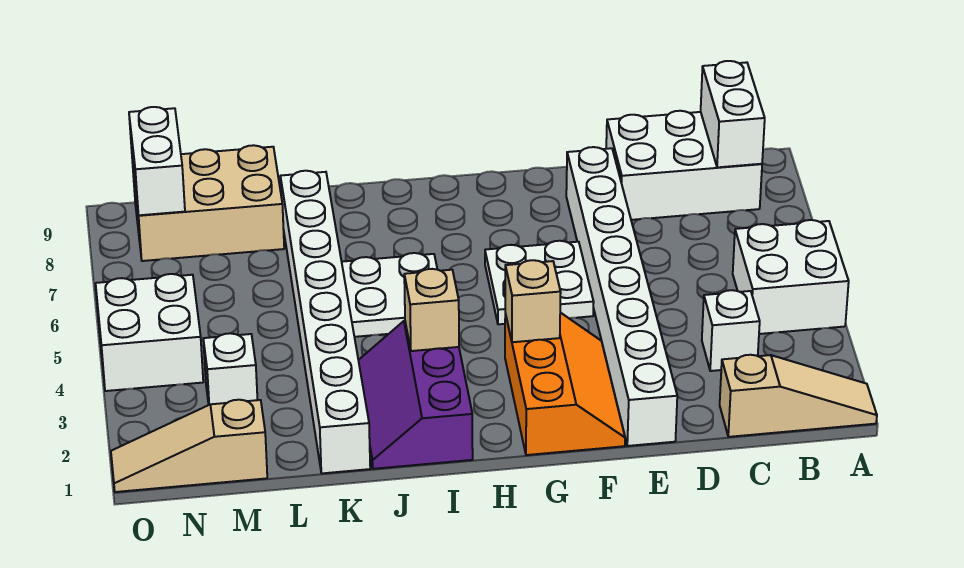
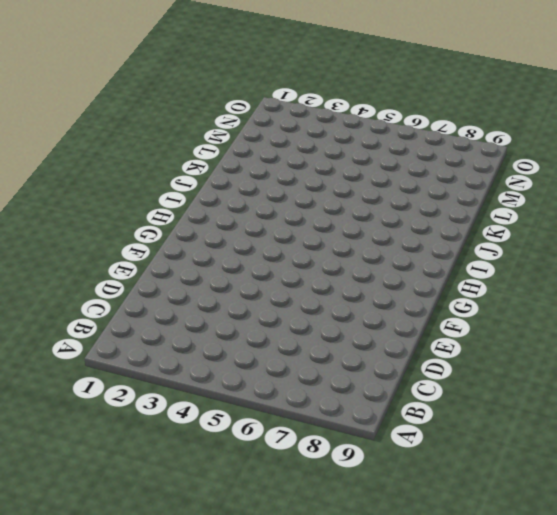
none -> tan slope A1:C1 level 1 top C
none -> white brick A4:B5 level 1
none -> white brick B8:D9 level 1

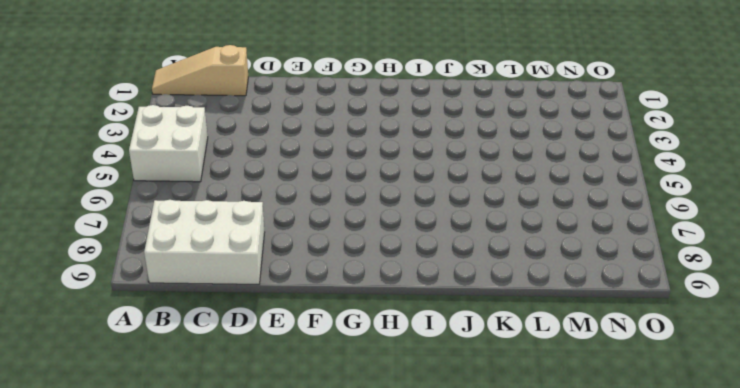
none -> white brick C3 level 1
none -> white brick E1:E8 level 1
none -> orange slope F1:G3 level 1 top G

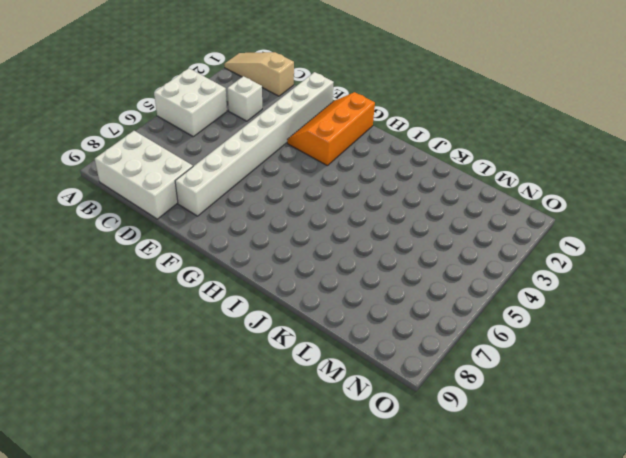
none -> white plate F5:G6 level 1
none -> purple slope I1:J3 level 1 top I
none -> white plate I5:J6 level 1

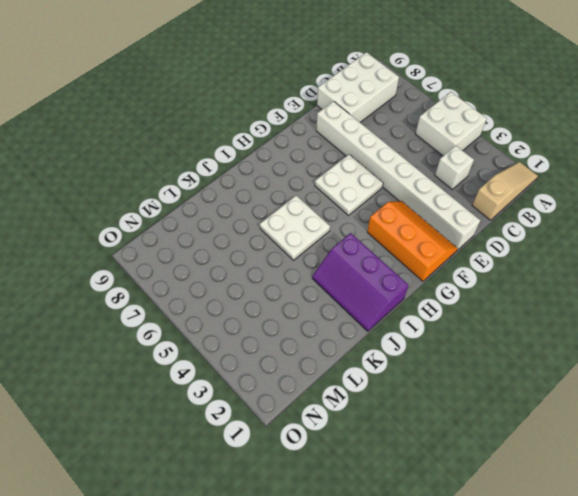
none -> white brick K1:K8 level 1
none -> tan brick L8:N9 level 1
none -> tan slope M1:O1 level 1 top M

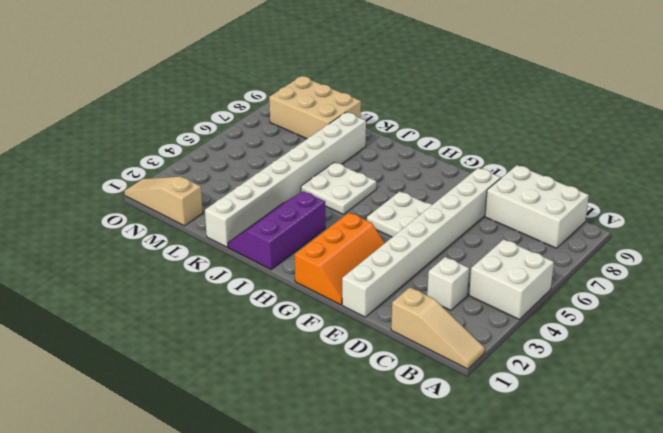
none -> white brick M3 level 1
none -> white brick N4:O5 level 1
none -> white brick B8:B9 level 2

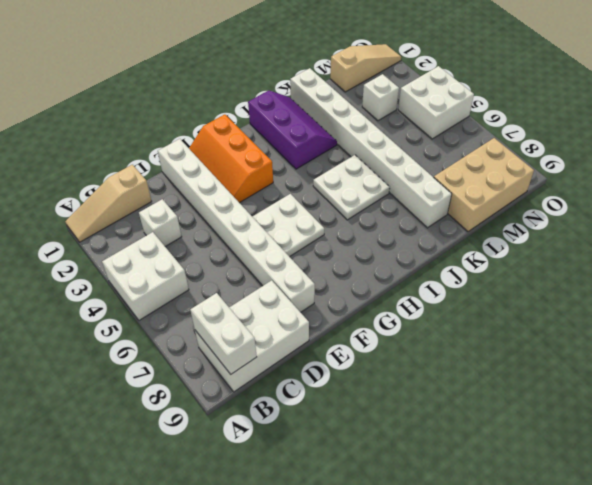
none -> tan brick G3 level 2
none -> tan brick I3 level 2
none -> white brick N8:N9 level 2

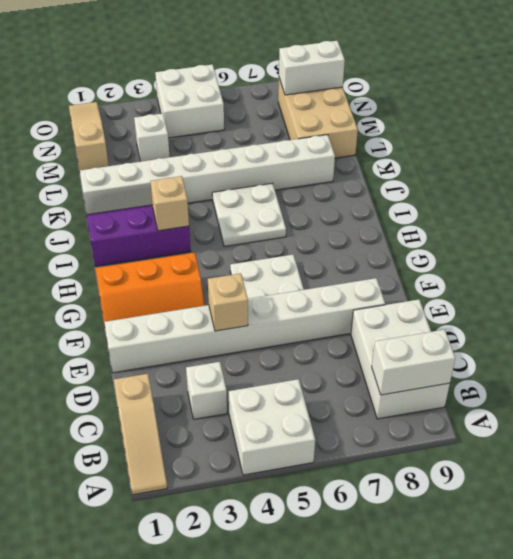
tan brick E4 level 2 -> tan brick G3 level 2

